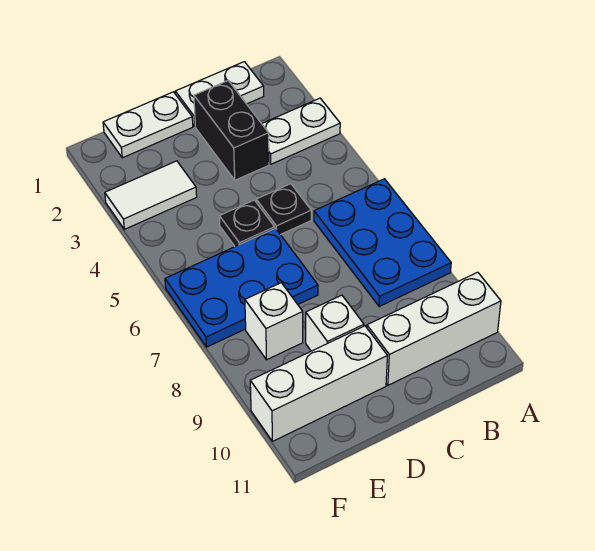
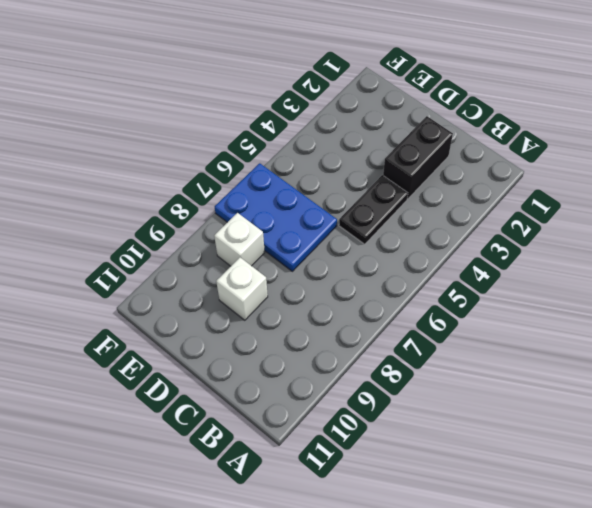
black plate C4:C5 level 1 -> black plate C5 level 1
none -> white plate A3:B3 level 1
none -> blue plate A6:B8 level 1
none -> white brick A10:C10 level 1

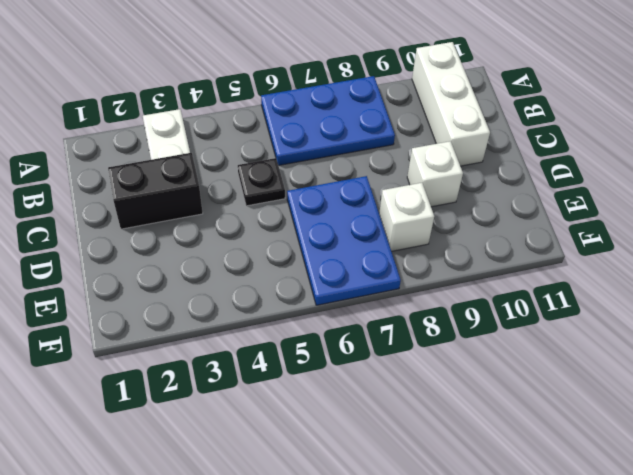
none -> white plate B1:C1 level 1
none -> white plate D1:E1 level 1
none -> black plate D5 level 1

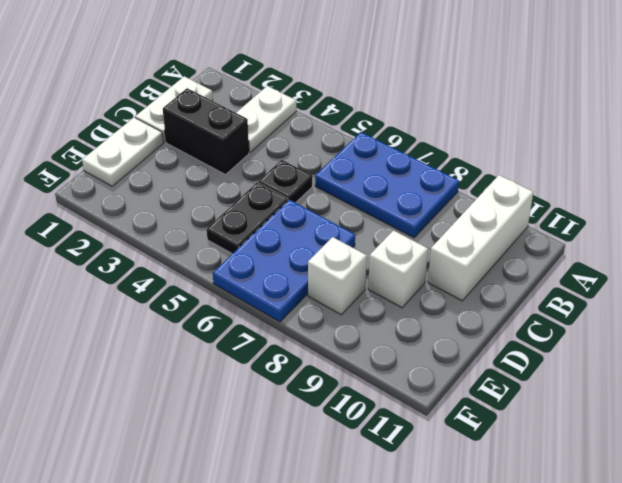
black plate D5:E5 level 1 -> black plate D5 level 1
none -> white brick D10:F10 level 1
none -> white tile E3:F3 level 1

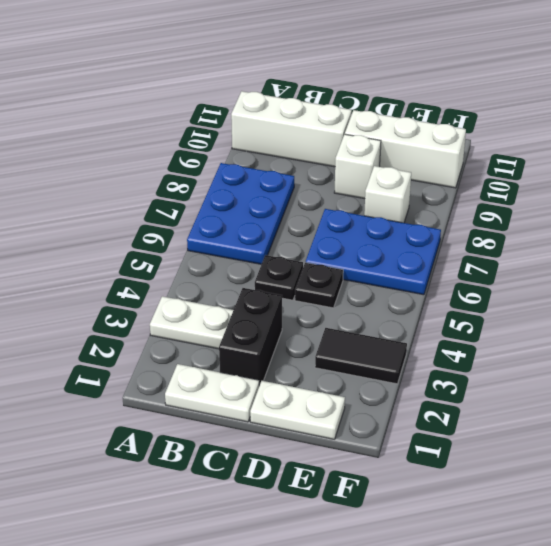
black tile E3:F3 level 1 -> white tile E3:F3 level 1

